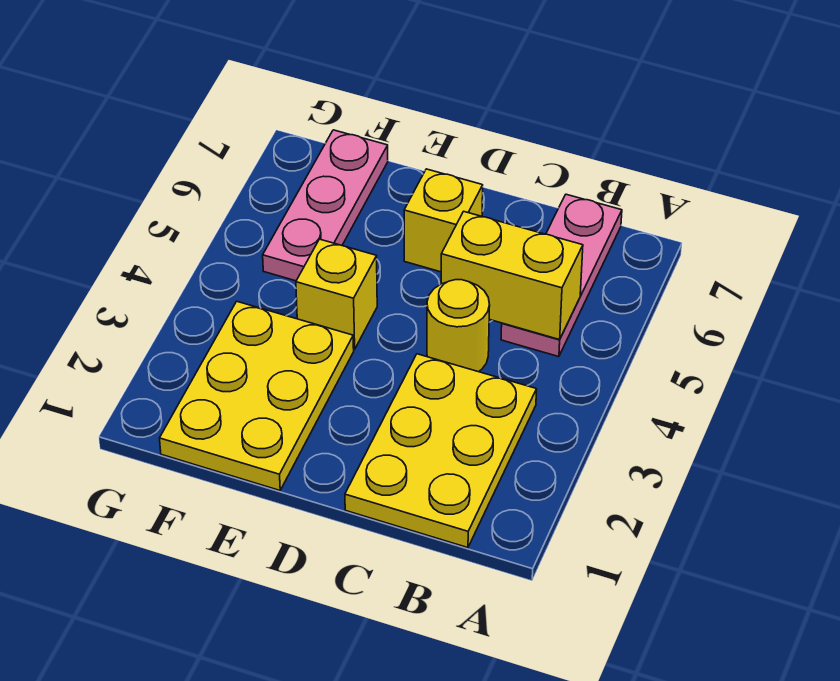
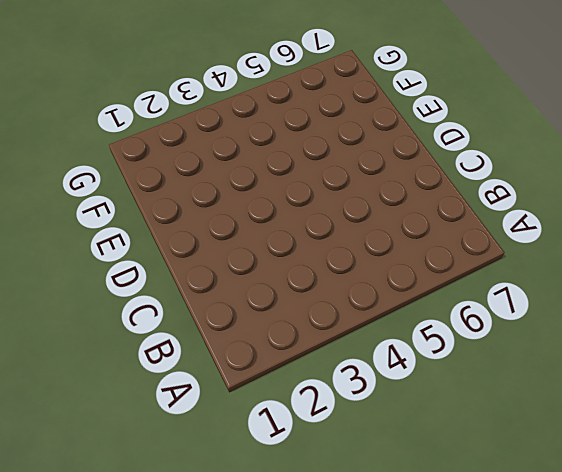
none -> yellow plate B1:C3 level 1
none -> pink plate B5:B7 level 1

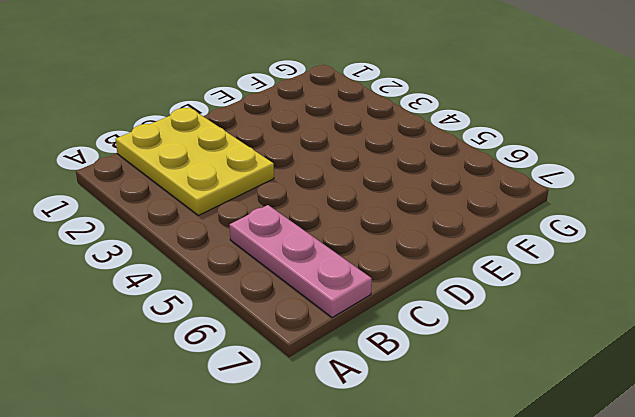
none -> yellow round brick C4 level 1
none -> yellow brick D6 level 1

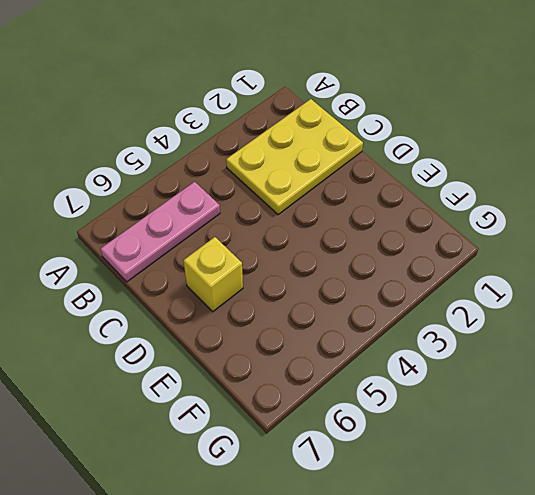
none -> yellow round brick C4 level 1
none -> yellow plate E1:F3 level 1

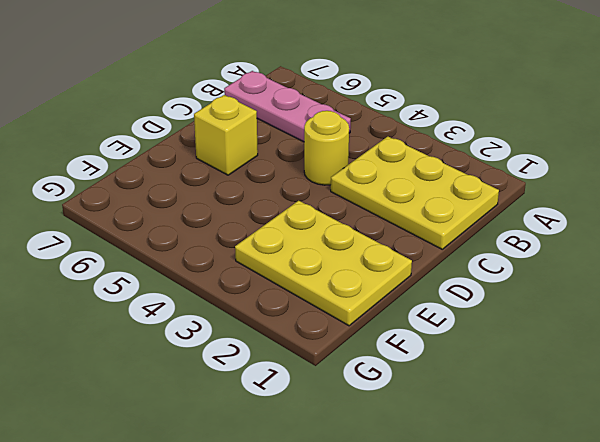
none -> yellow brick E4 level 1
none -> pink plate F5:F7 level 1

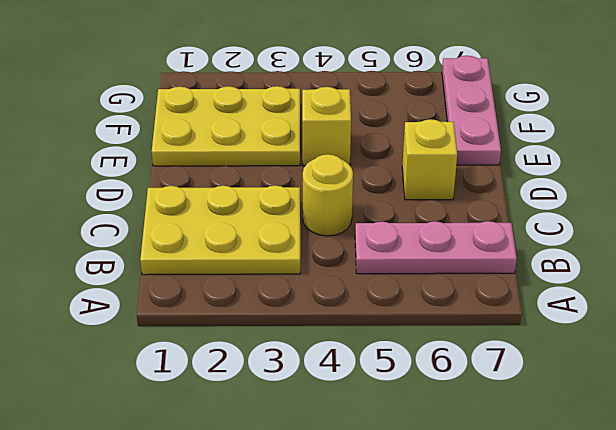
pink plate E7:G7 level 1 -> pink plate F5:F7 level 1
none -> yellow brick B5:C5 level 2

